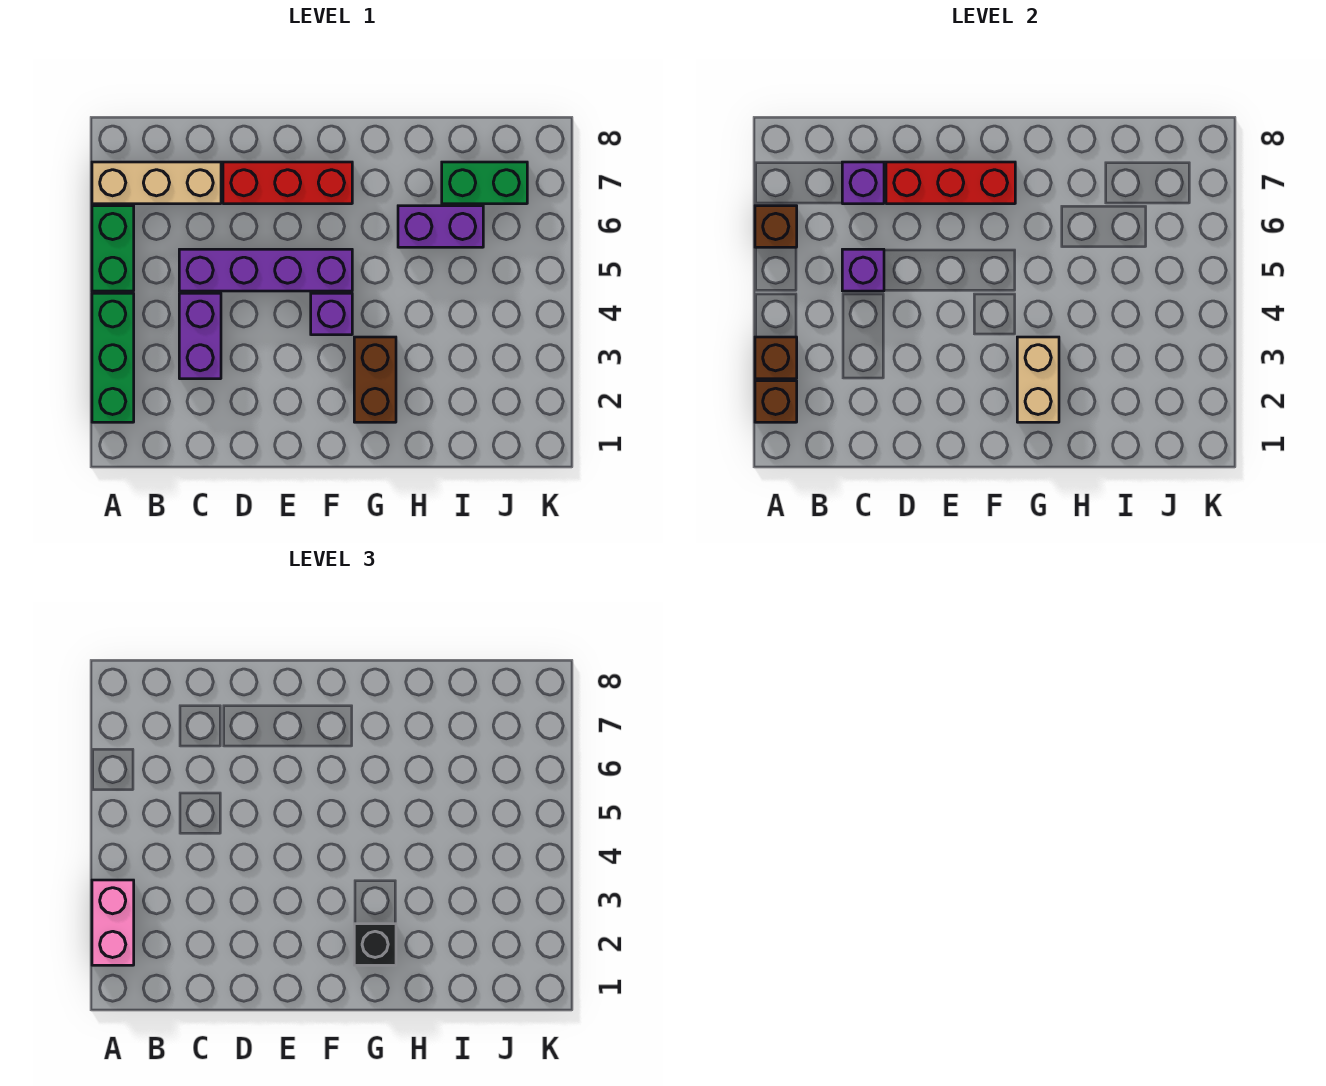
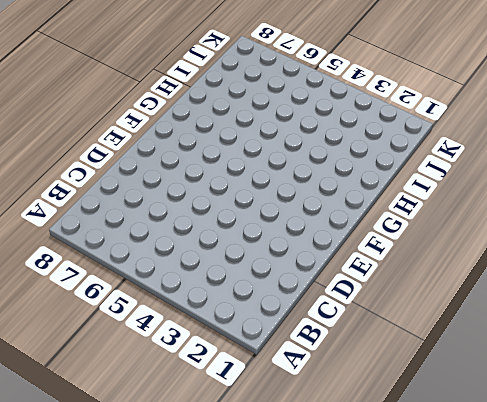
none -> green brick A2:A4 level 1
none -> green brick A5:A6 level 1
none -> tan brick A7:C7 level 1

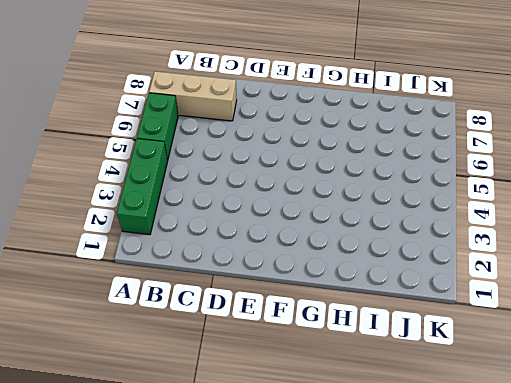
none -> purple brick C3:C4 level 1
none -> purple brick C5:F5 level 1
none -> red brick D7:F7 level 1

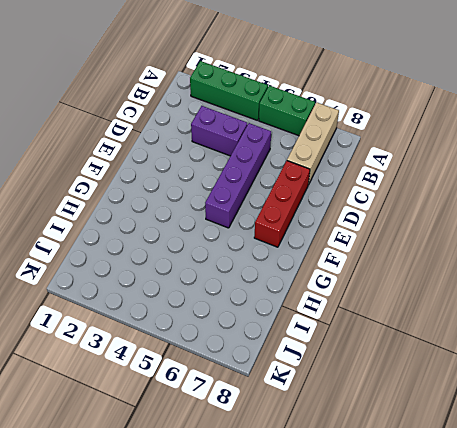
none -> purple brick F4 level 1
none -> brown brick G2:G3 level 1
none -> purple brick H6:I6 level 1

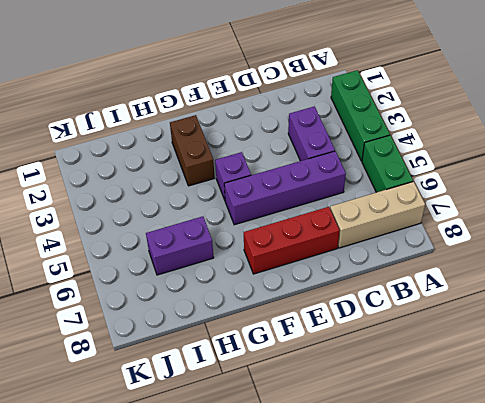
none -> green brick I7:J7 level 1
none -> brown brick A2 level 2
none -> brown brick A3 level 2

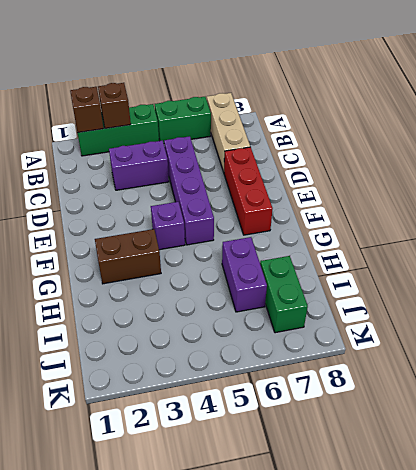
none -> brown brick A6 level 2
none -> purple brick C5 level 2
none -> purple brick C7 level 2

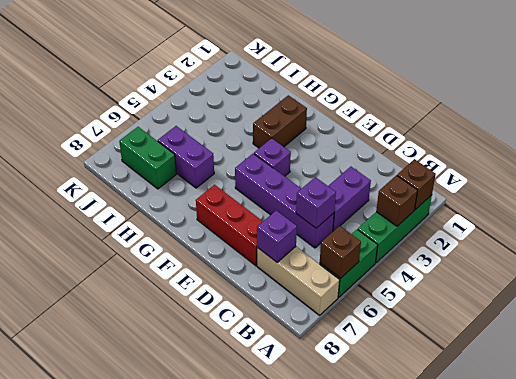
none -> red brick D7:F7 level 2
none -> tan brick G2:G3 level 2
none -> pink brick A2:A3 level 3

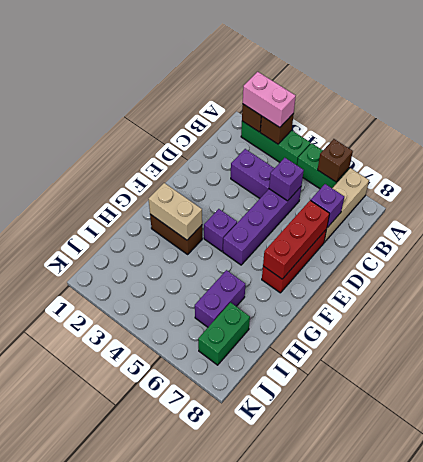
none -> black brick G2 level 3

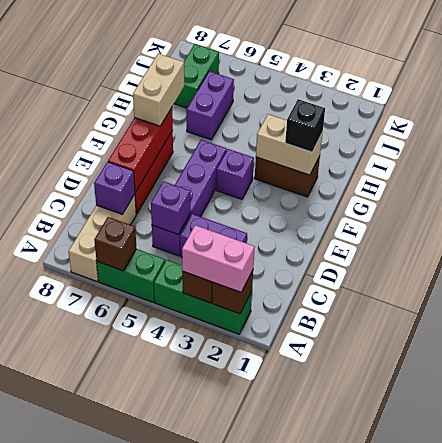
tan brick F7:G7 level 3 -> none

